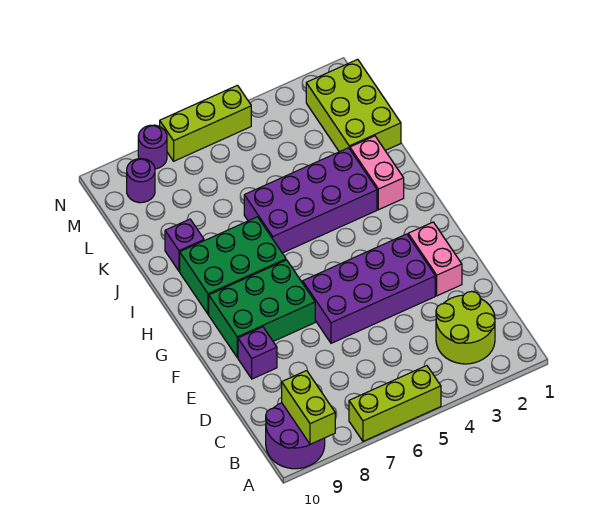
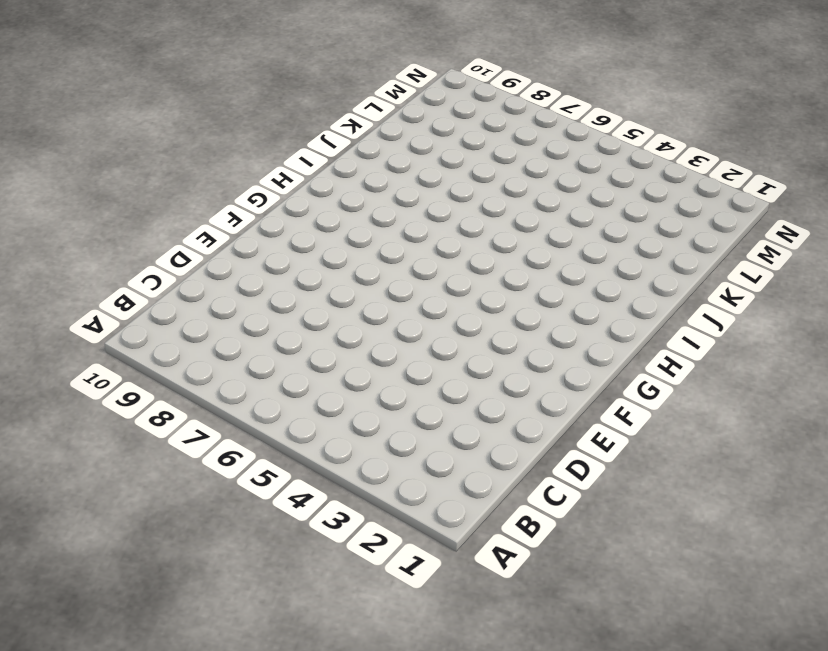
none -> lime brick A5:A7 level 1
none -> purple round brick A9:B10 level 1
none -> lime round brick B2:C3 level 1

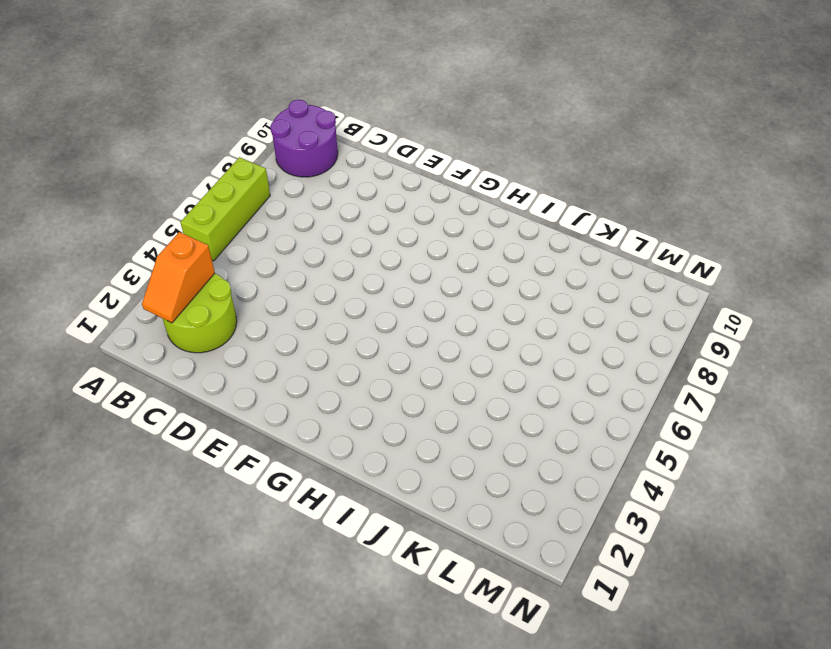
orange slope B2:B3 level 2 top 3 -> none
none -> pink brick E2:F2 level 1
none -> purple brick E3:F6 level 1
none -> purple brick E9 level 1

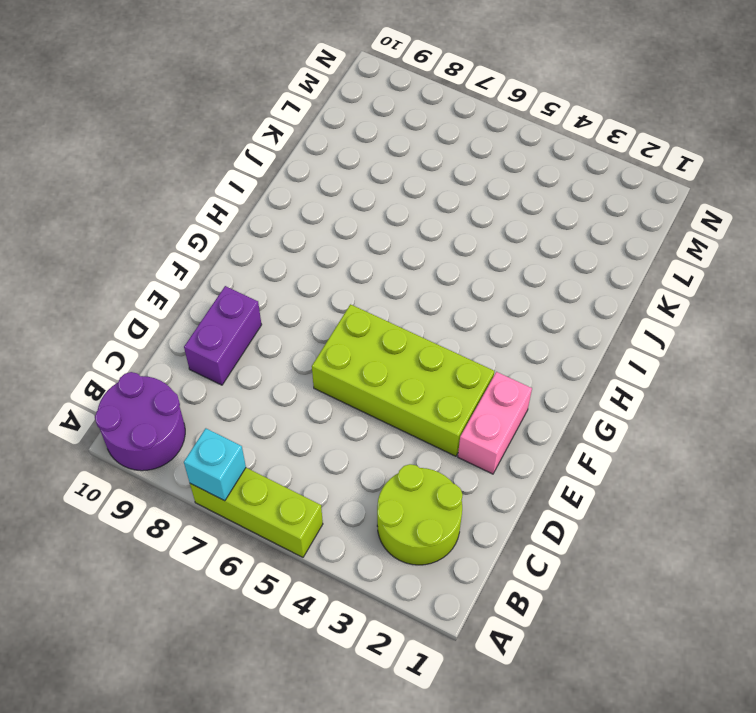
cyan brick A7 level 2 -> none
purple brick D9:E9 level 1 -> purple brick E9 level 1
lime brick E3:F6 level 1 -> purple brick E3:F6 level 1
none -> green brick F7:G9 level 1
none -> green brick H7:I9 level 1
none -> pink brick I2:J2 level 1

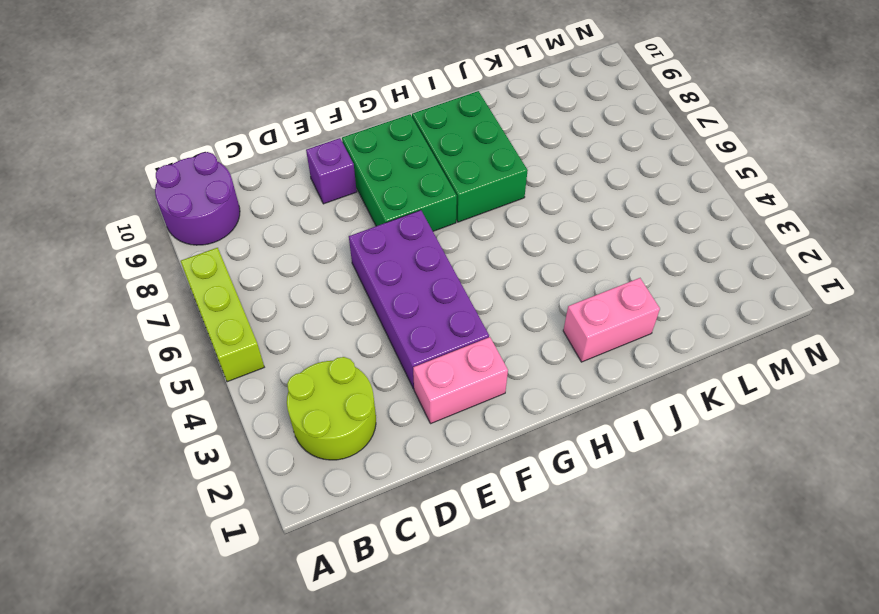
none -> purple brick I3:J6 level 1
none -> purple brick J9 level 1
none -> lime brick K1:M2 level 1

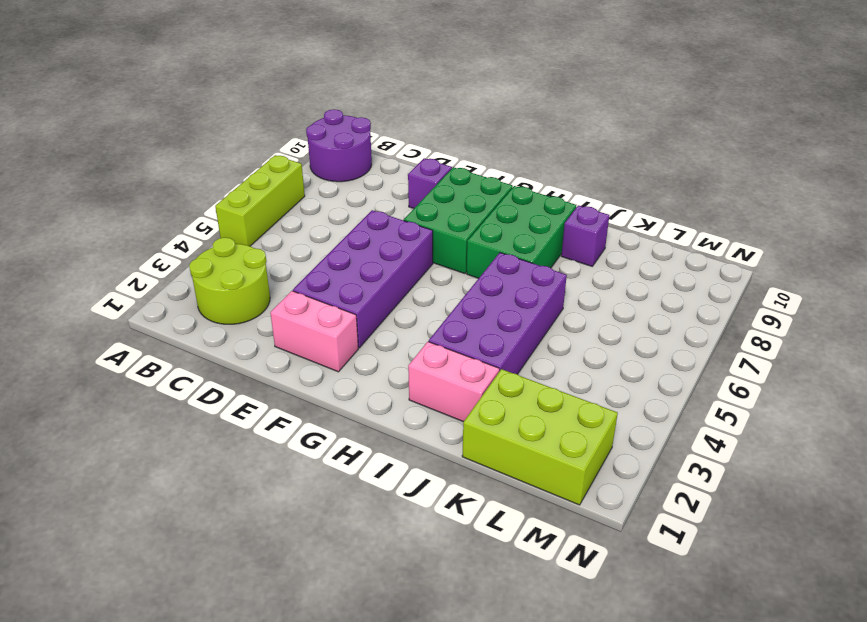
none -> purple round brick M9 level 1
none -> lime brick N5:N7 level 1
none -> purple round brick N8 level 1

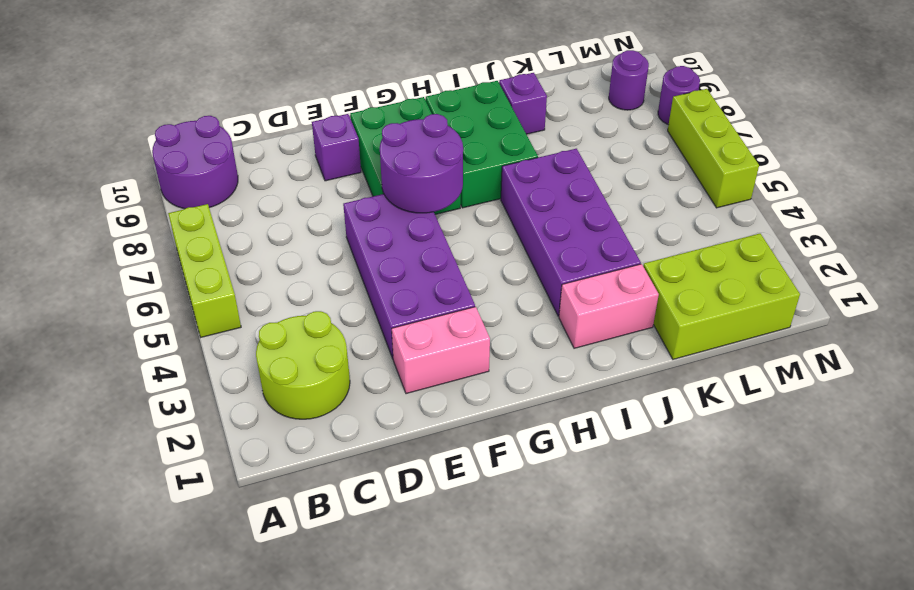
purple round brick F6:G7 level 2 -> none
none -> lime brick A9:B9 level 2

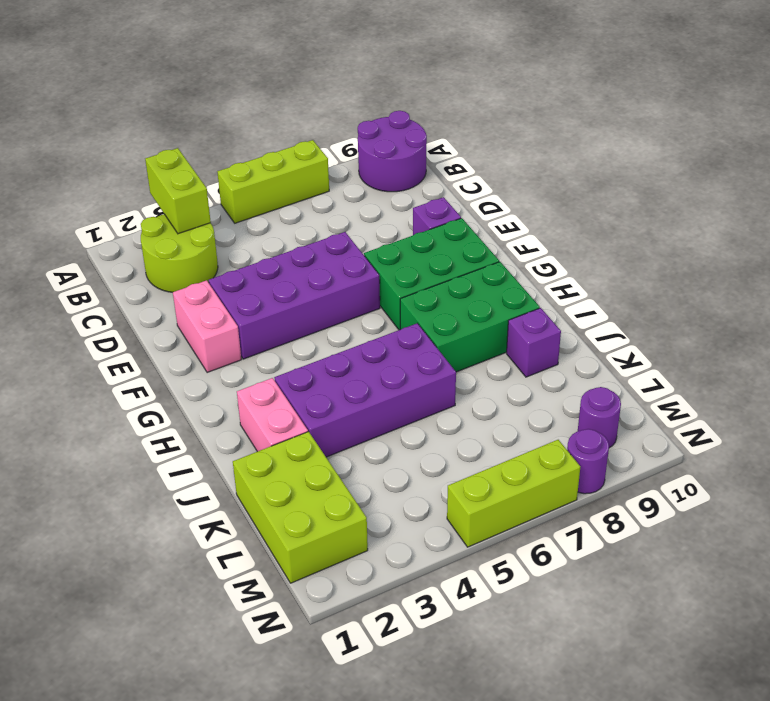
lime brick A3:B3 level 2 -> lime brick A9:B9 level 2

